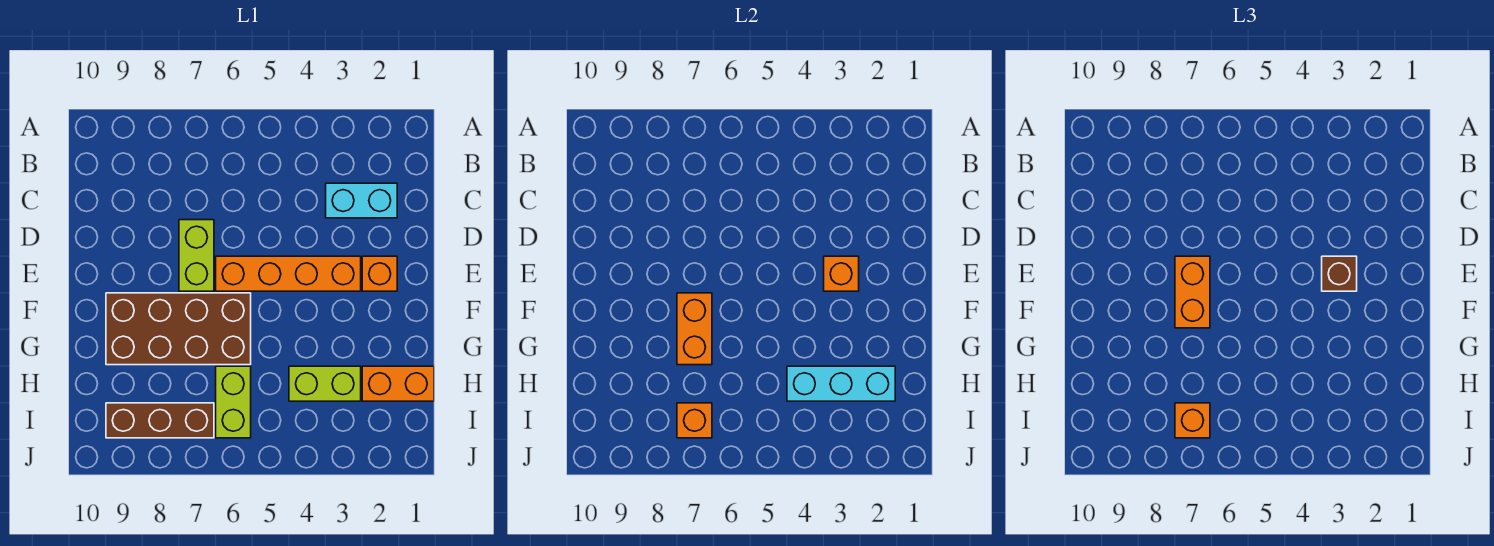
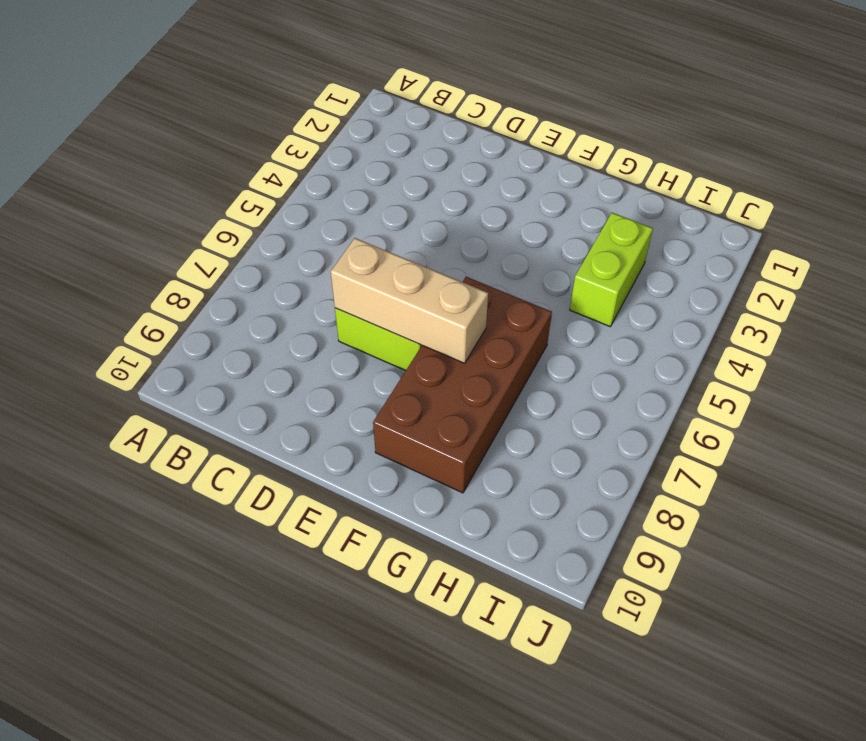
tan brick D7:F7 level 2 -> orange brick F7:G7 level 2
none -> cyan brick C2:C3 level 1
none -> orange brick E2 level 1
none -> orange brick E3:E6 level 1

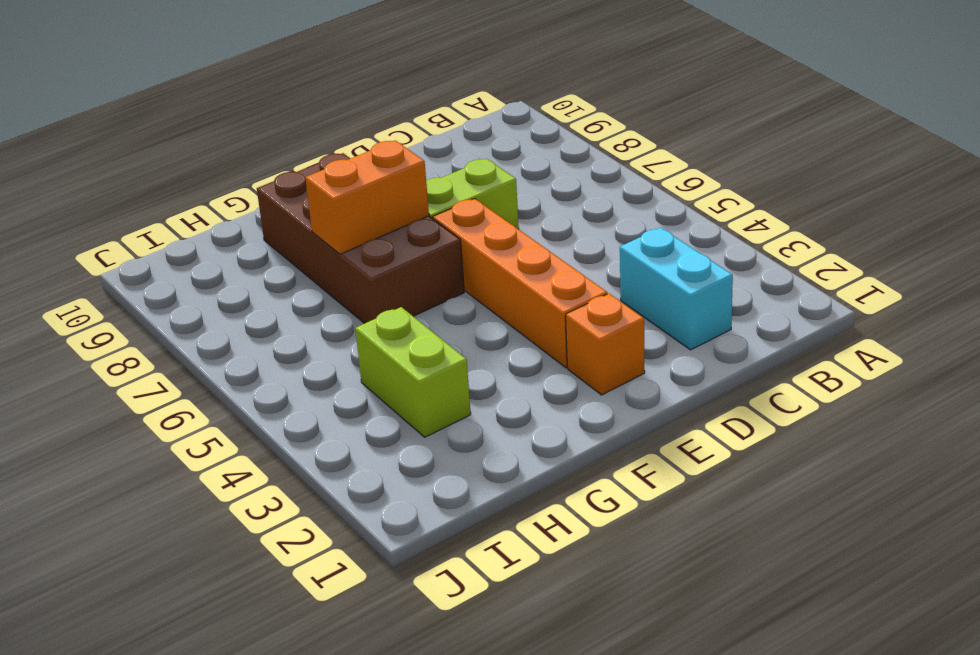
none -> orange brick H1:H2 level 1
none -> lime brick H6:I6 level 1
none -> brown brick I7:I9 level 1

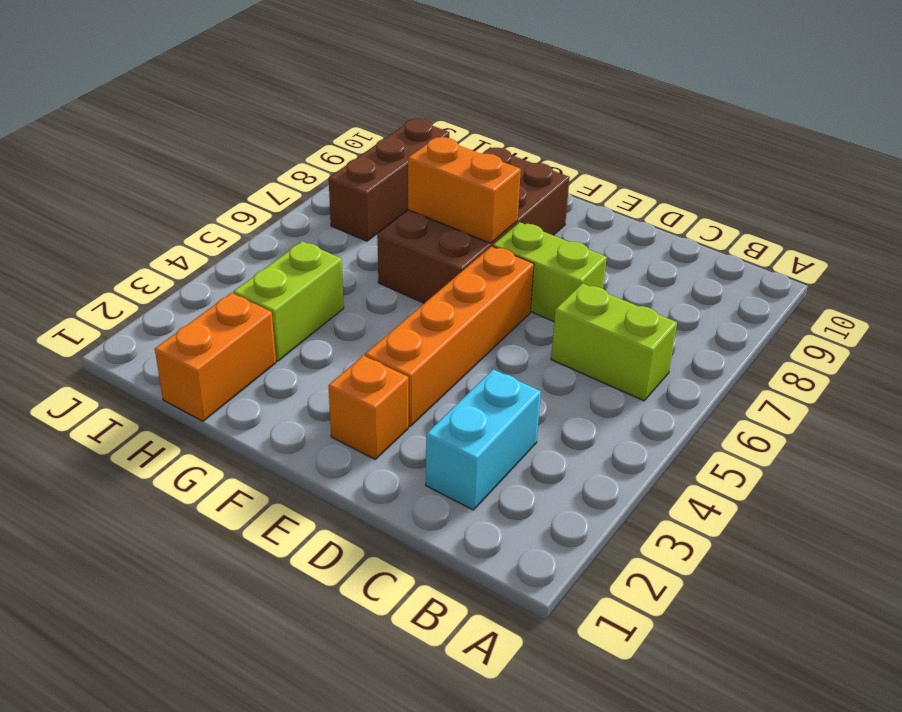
lime brick B6:C6 level 1 -> lime brick H6:I6 level 1
none -> orange brick E3 level 2
none -> cyan brick H2:H4 level 2
none -> orange brick I7 level 2

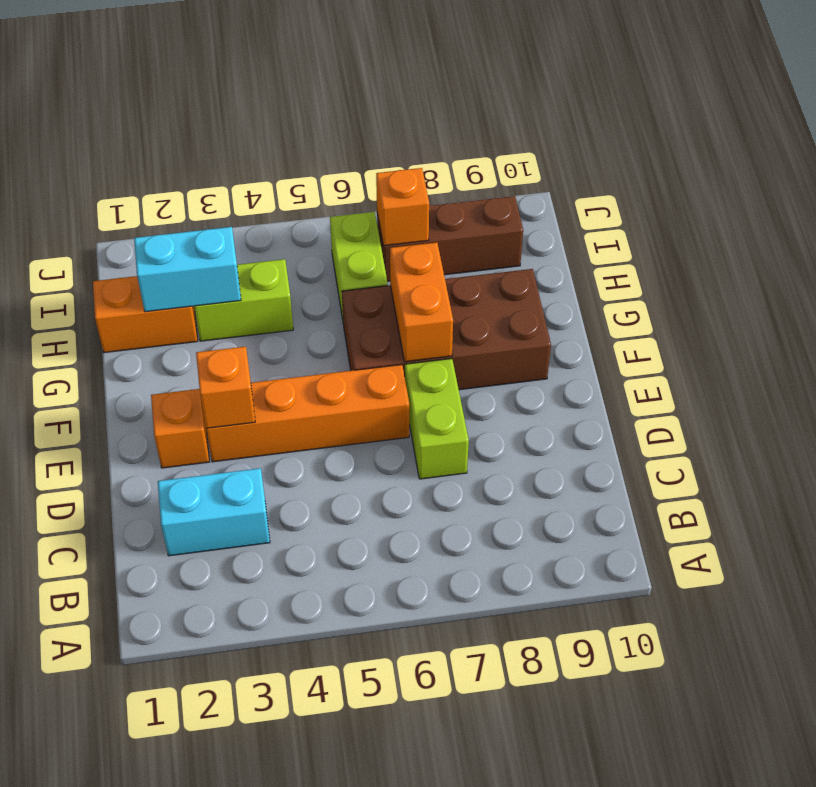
cyan brick H2:H3 level 2 -> cyan brick H2:H4 level 2
none -> brown brick E3 level 3
none -> orange brick E7:F7 level 3
none -> orange brick I7 level 3

